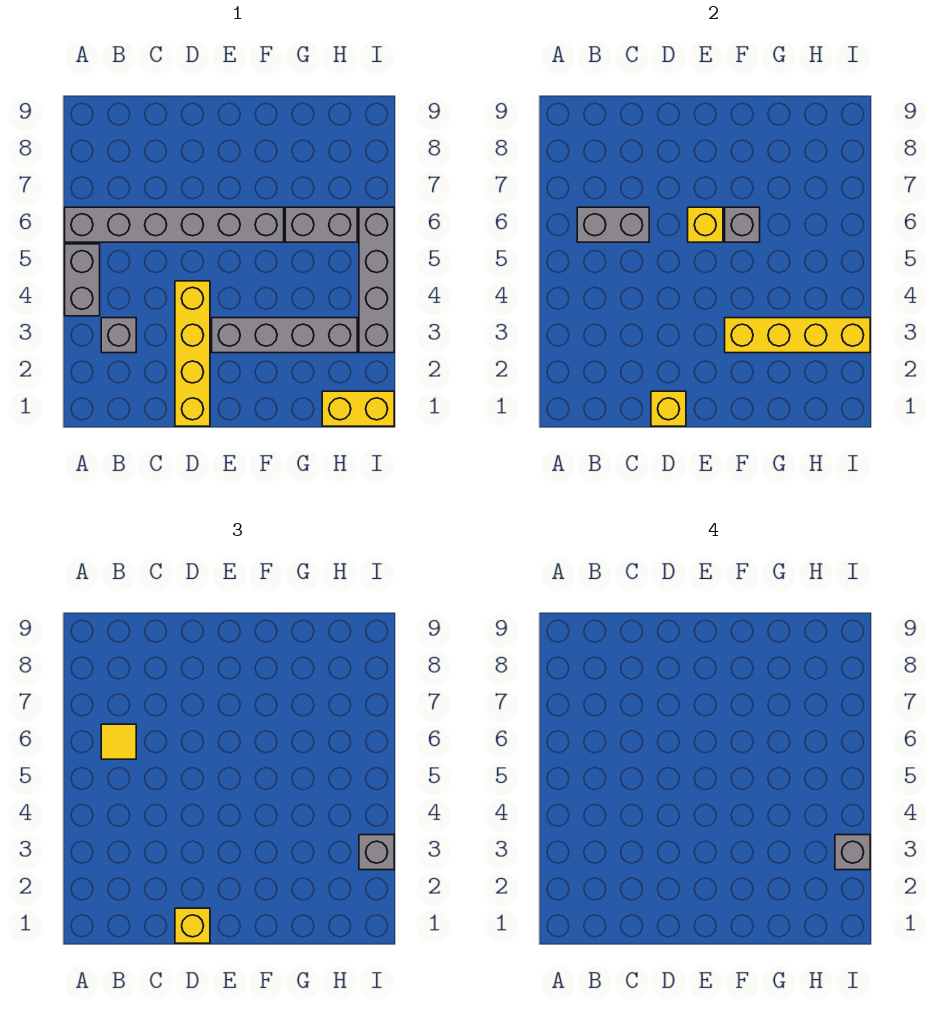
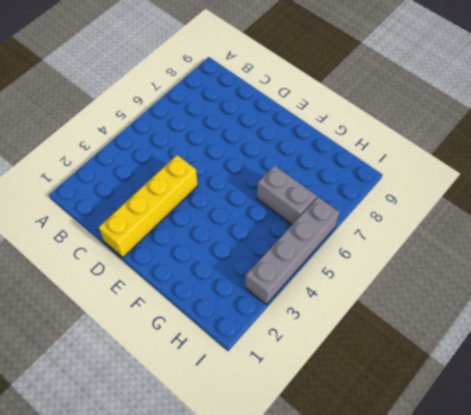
none -> grey brick A4:A5 level 1
none -> grey brick A6:F6 level 1
none -> grey brick B3 level 1

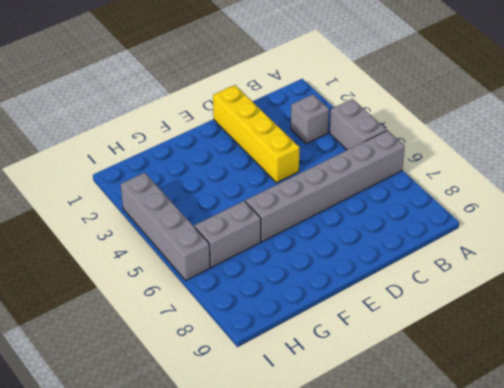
none -> grey brick E3:H3 level 1
none -> yellow brick H1:I1 level 1
none -> grey brick B6:C6 level 2

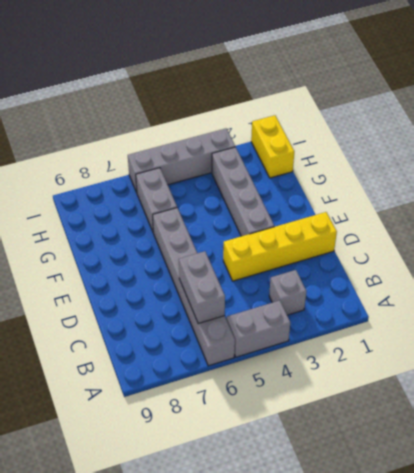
none -> yellow brick D1 level 2
none -> yellow brick E6 level 2
none -> yellow brick F3:I3 level 2

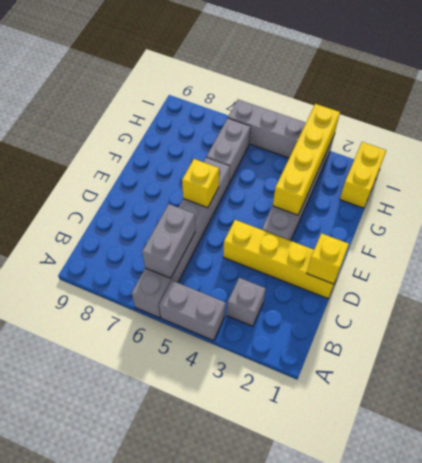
none -> grey brick F6 level 2
none -> yellow tile B6 level 3
none -> yellow brick D1 level 3

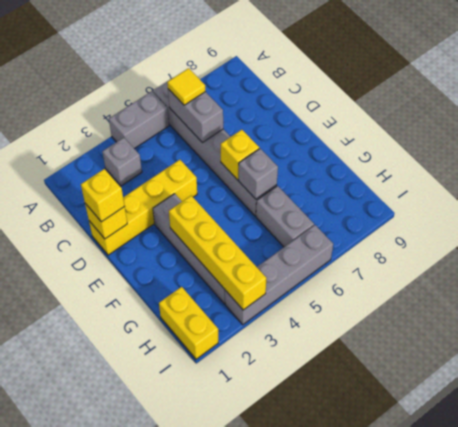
none -> grey brick I3 level 3
none -> grey brick I3 level 4

